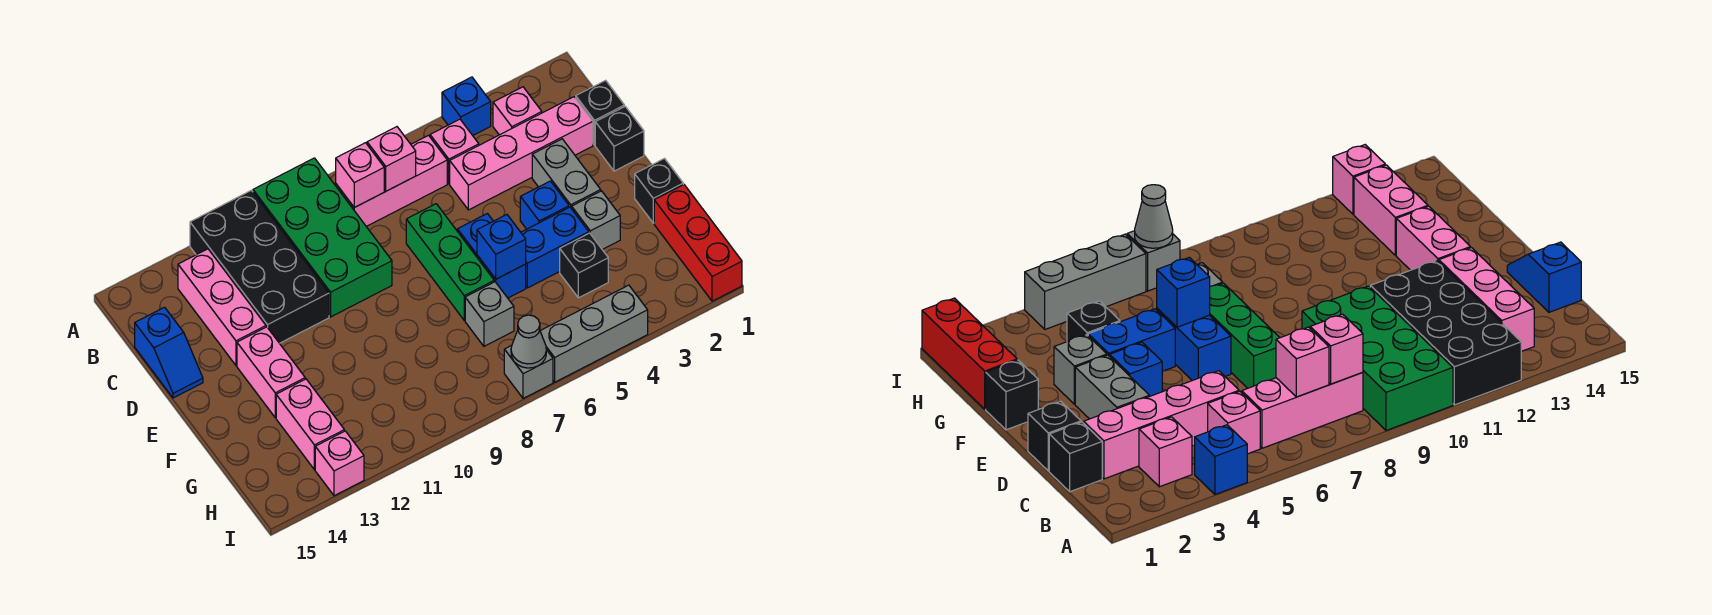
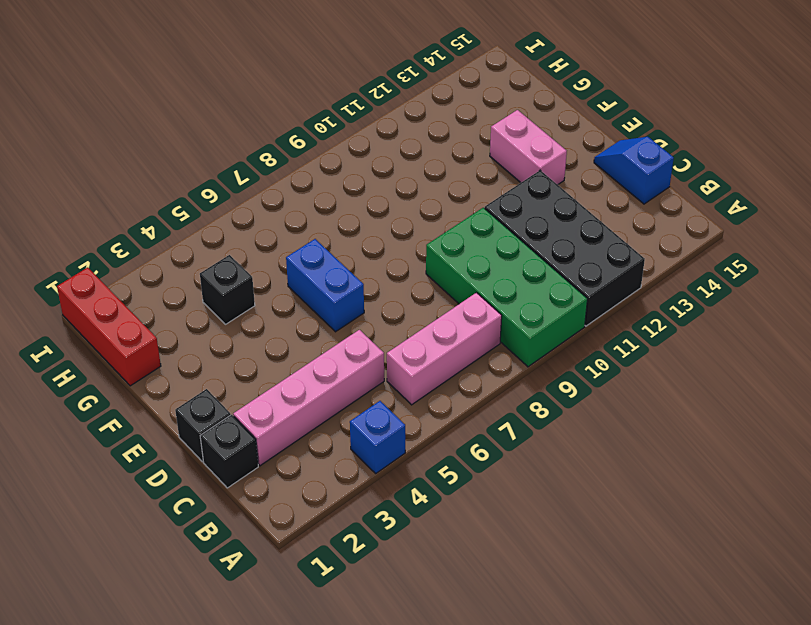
none -> pink brick B3 level 1
none -> pink brick B5 level 1
none -> pink brick B13:D13 level 1
none -> grey brick D3:E3 level 1

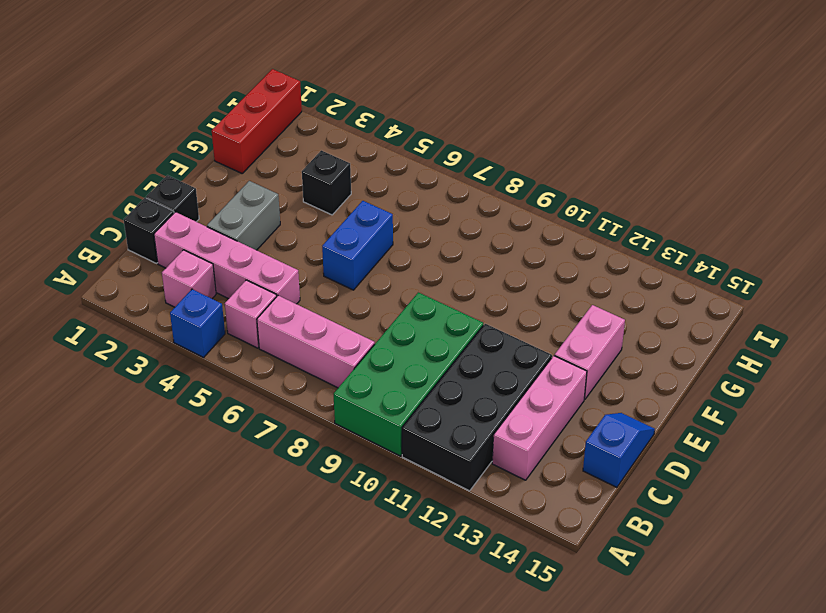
none -> green brick D7:F7 level 1
none -> blue brick E4 level 1
none -> black brick F1 level 1
none -> grey brick F3 level 1

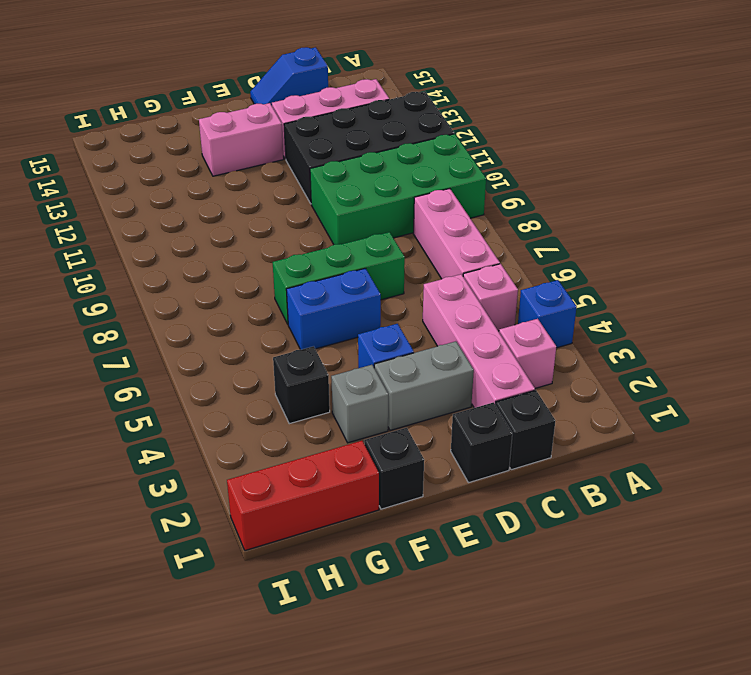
none -> blue brick F4:F5 level 1
none -> grey brick G7 level 1
none -> pink brick G13:H13 level 1
none -> grey brick I4:I6 level 1

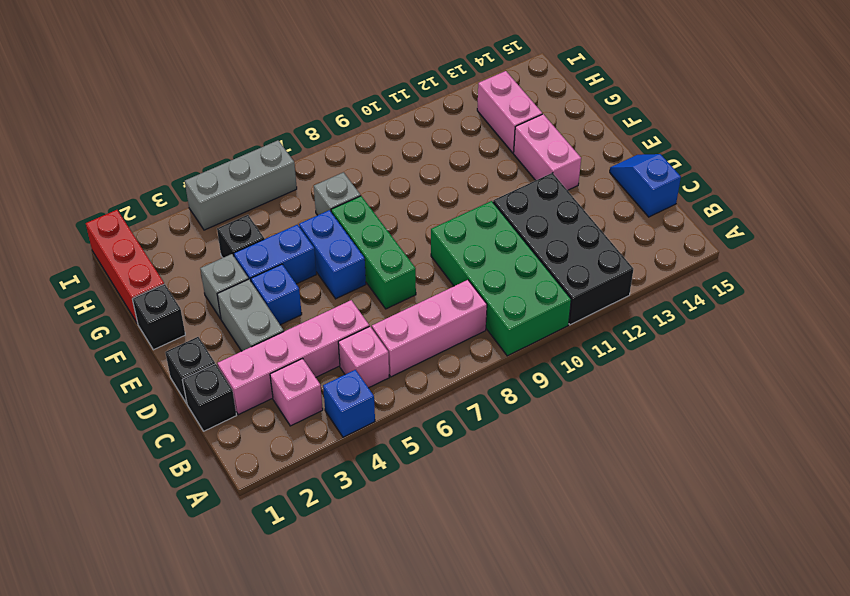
none -> pink brick B13:D13 level 1
none -> grey brick I7 level 1
none -> pink brick I13 level 1
none -> pink brick B7 level 2

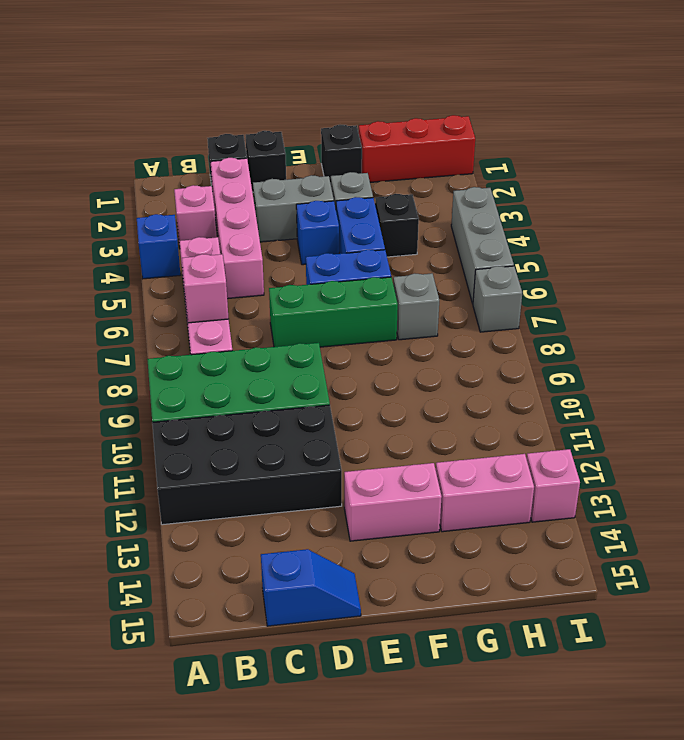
none -> pink brick B13:D13 level 1
none -> pink brick B8 level 2
none -> blue brick F6 level 2
none -> grey cone I7 level 2

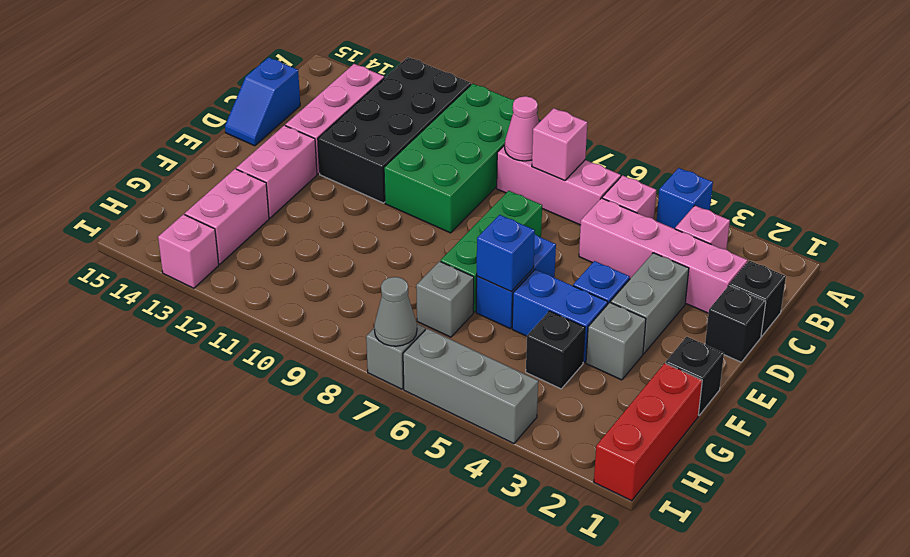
pink cone B8 level 2 -> pink brick B8 level 2

